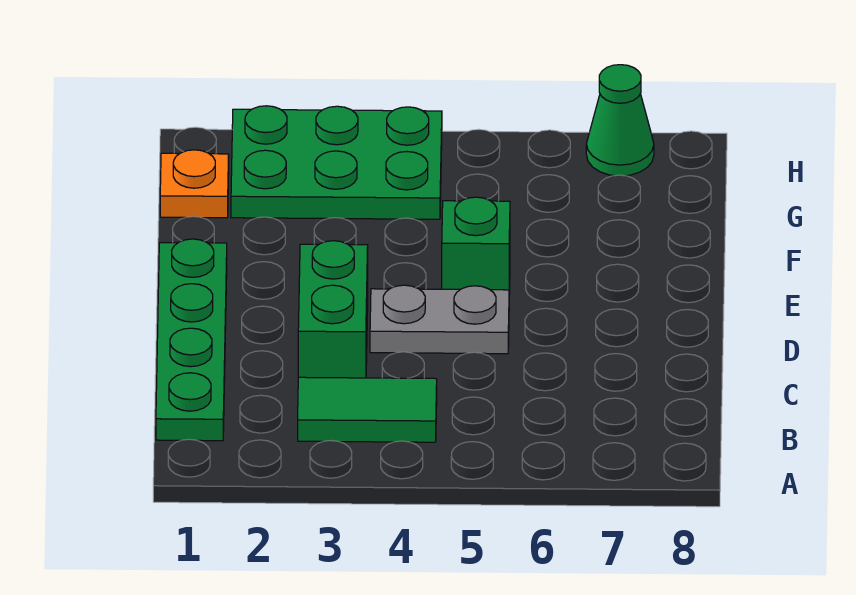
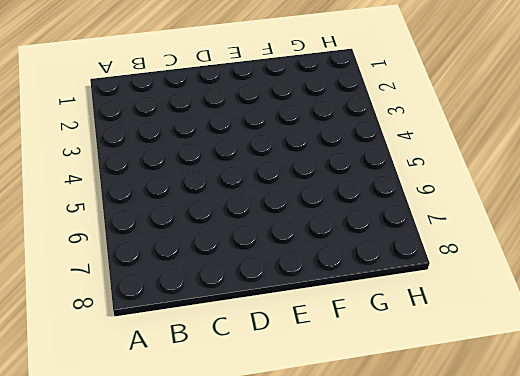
none -> green plate B1:E1 level 1
none -> green tile B3:B4 level 1

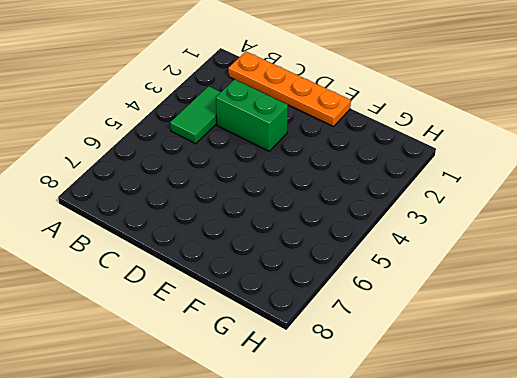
orange plate B1:E1 level 1 -> green plate B1:E1 level 1
none -> grey plate D4:D5 level 1
none -> green brick E5 level 1

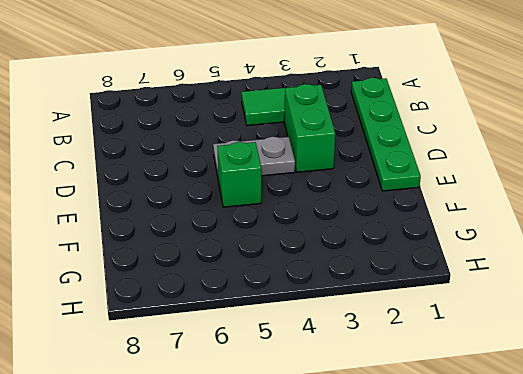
none -> orange plate G1 level 1
none -> green plate G2:H4 level 1

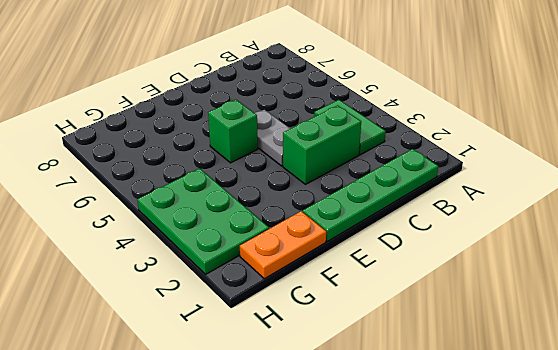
orange plate F1:G1 level 1 -> orange plate G1 level 1
none -> green cone H7 level 1

